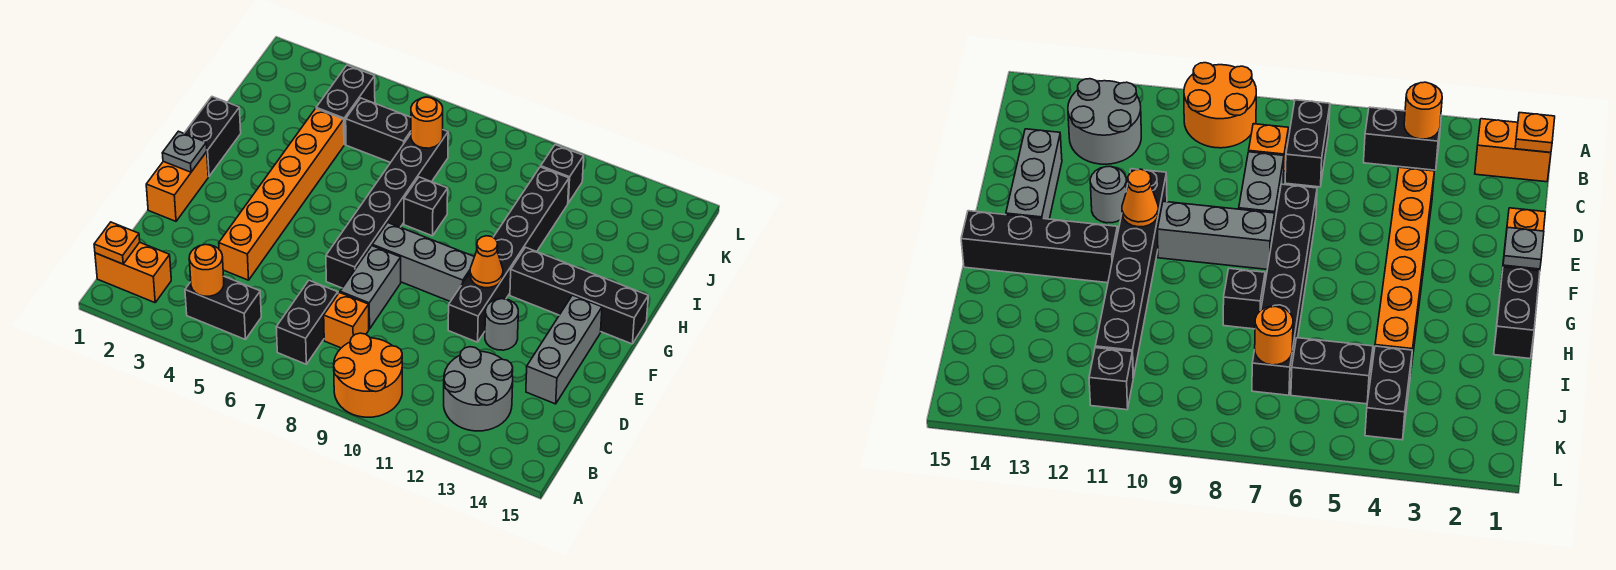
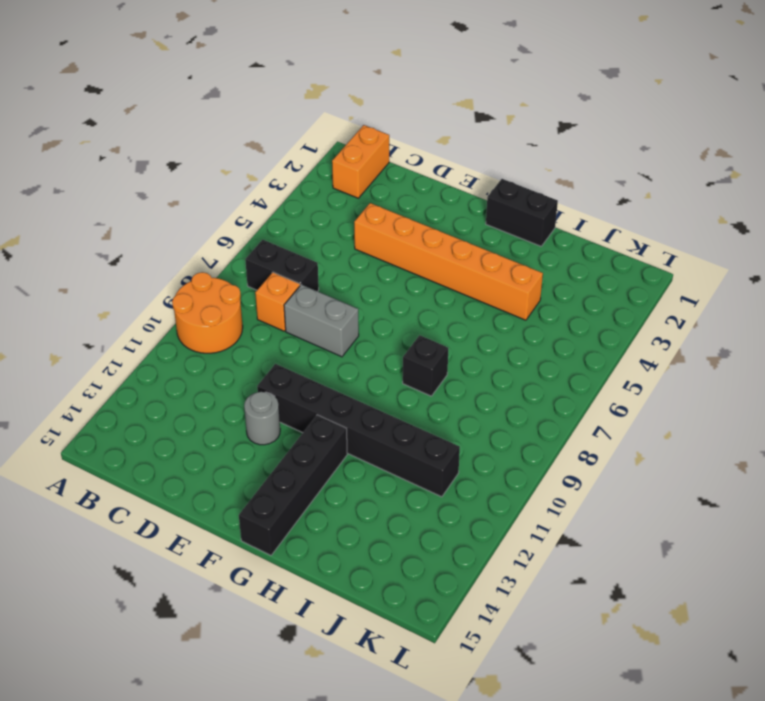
none -> black brick B4:B5 level 1
none -> grey round brick B12:C13 level 1
none -> grey brick D14:F14 level 1

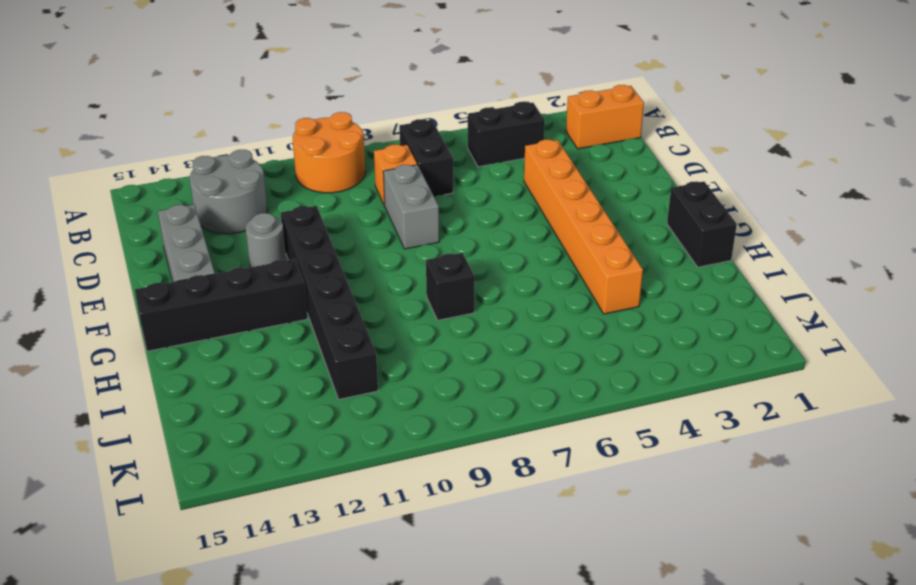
none -> orange brick E1:F1 level 1
none -> black brick E7:J7 level 1
none -> grey brick F8:F10 level 1

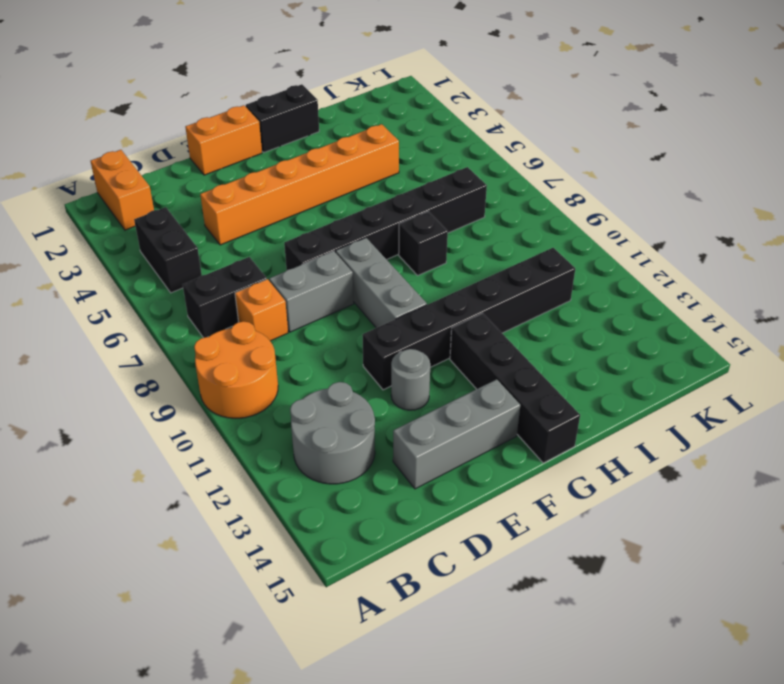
none -> black brick J4:K4 level 1
none -> black brick J5:J6 level 1
none -> black brick K11 level 1

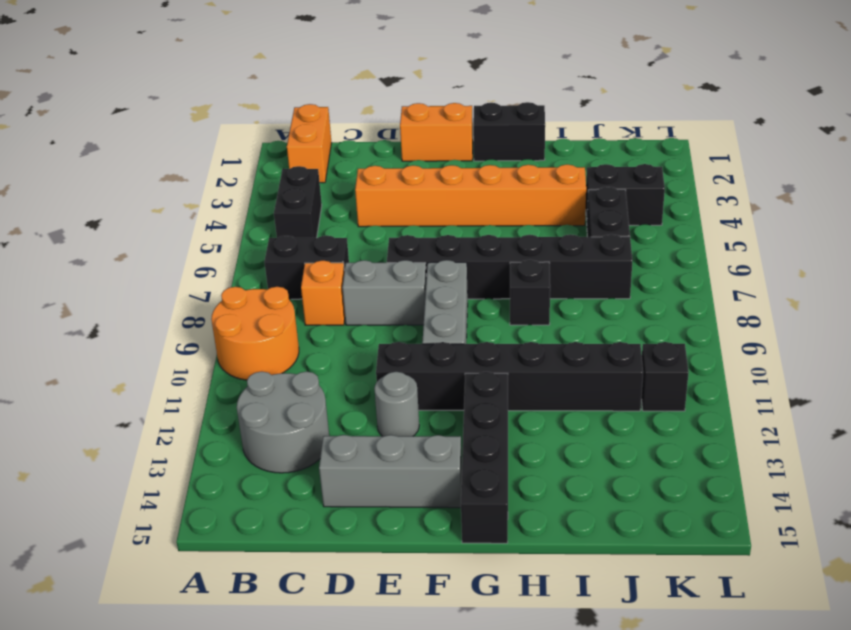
none -> orange plate B1 level 2
none -> orange round brick B4 level 2
none -> grey plate F1 level 2

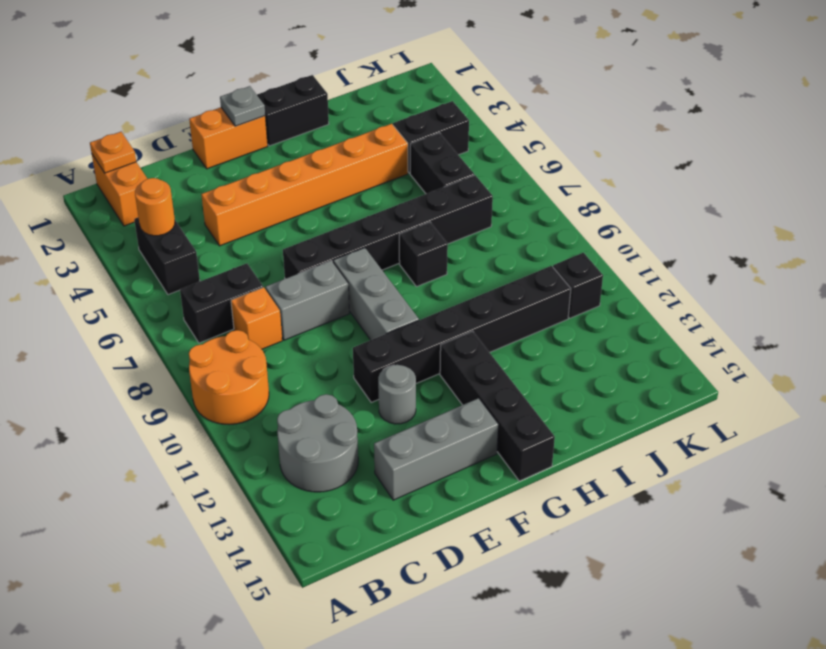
none -> orange cone F11 level 2
none -> orange round brick J7 level 2

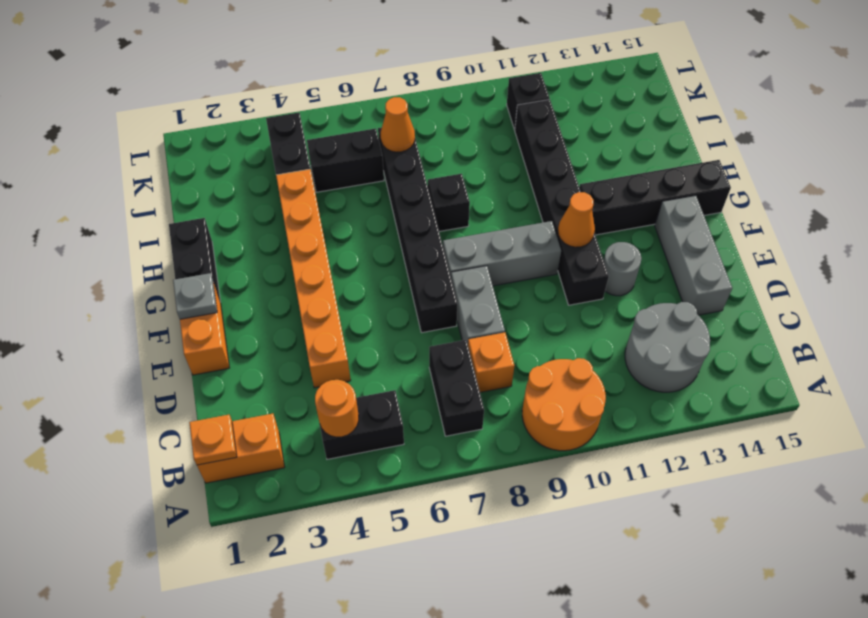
orange cone J7 level 2 -> orange round brick J7 level 2

